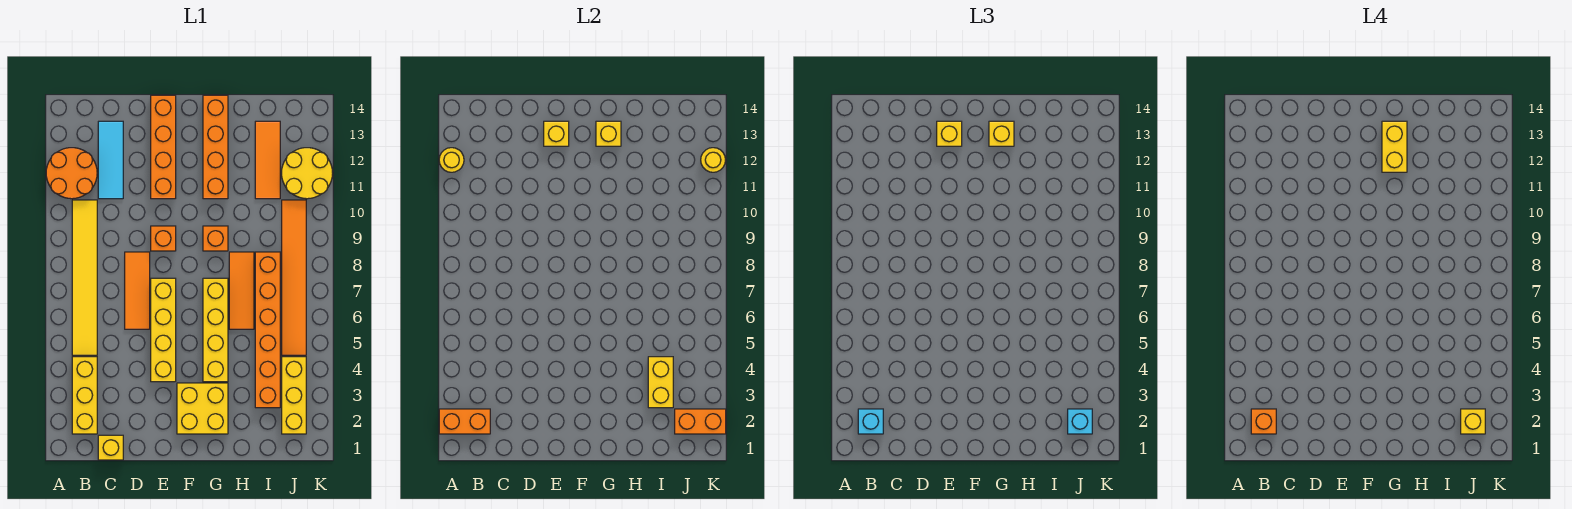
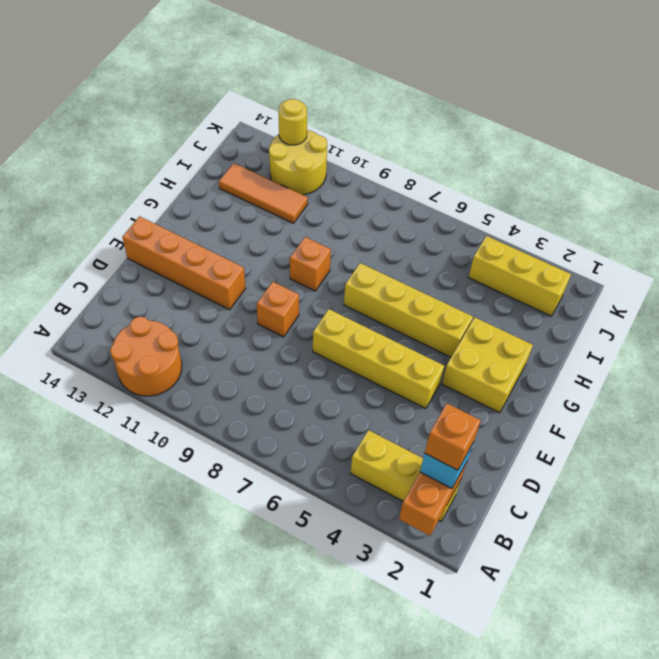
none -> yellow tile B5:B10 level 1
none -> yellow brick C1 level 1
none -> cyan tile C11:C13 level 1
none -> orange tile D6:D8 level 1

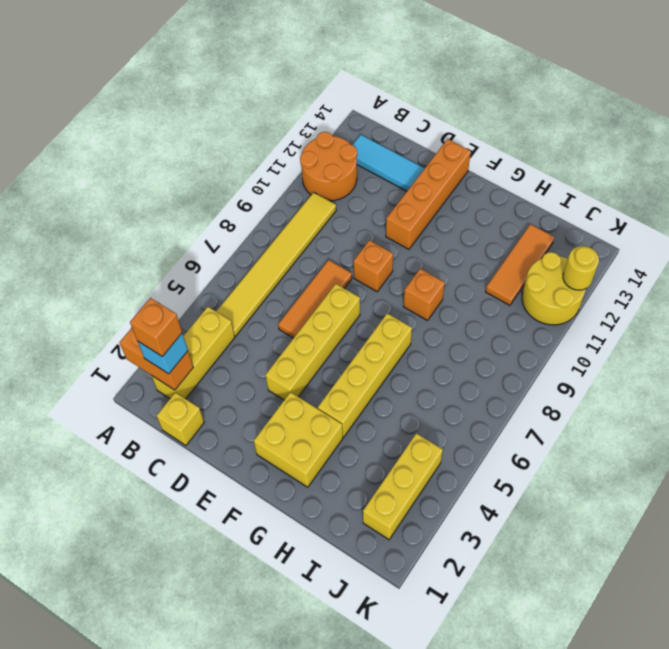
cyan tile B13:D13 level 1 -> cyan tile C11:C13 level 1
none -> orange brick G11:G14 level 1
none -> orange tile H6:H8 level 1
none -> orange brick I3:I8 level 1
none -> orange tile J5:J10 level 1

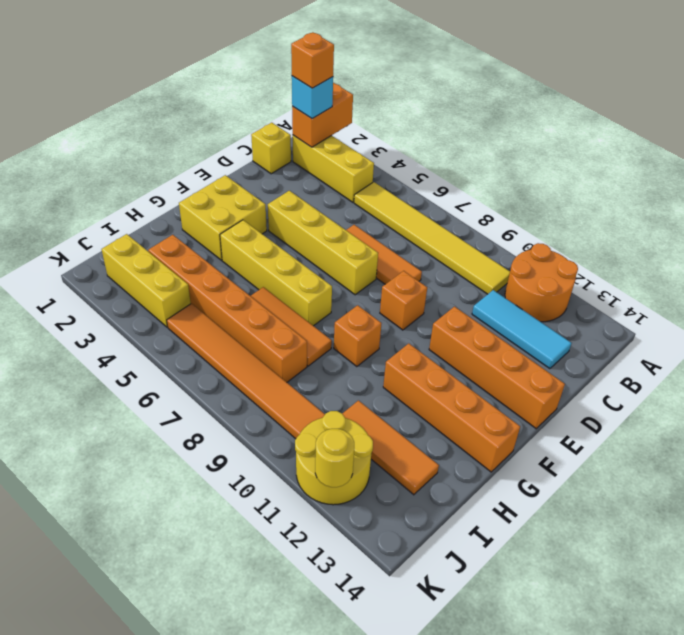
none -> yellow round brick A12 level 2
none -> yellow brick E13 level 2
none -> yellow brick G13 level 2
none -> yellow brick I3:I4 level 2

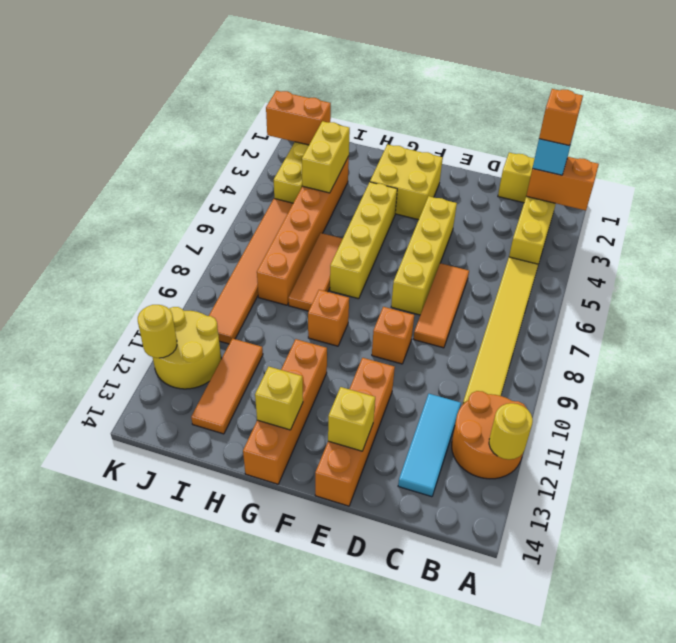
none -> yellow brick E13 level 3
none -> yellow brick G13 level 3
none -> cyan brick J2 level 3
none -> yellow brick G12:G13 level 4

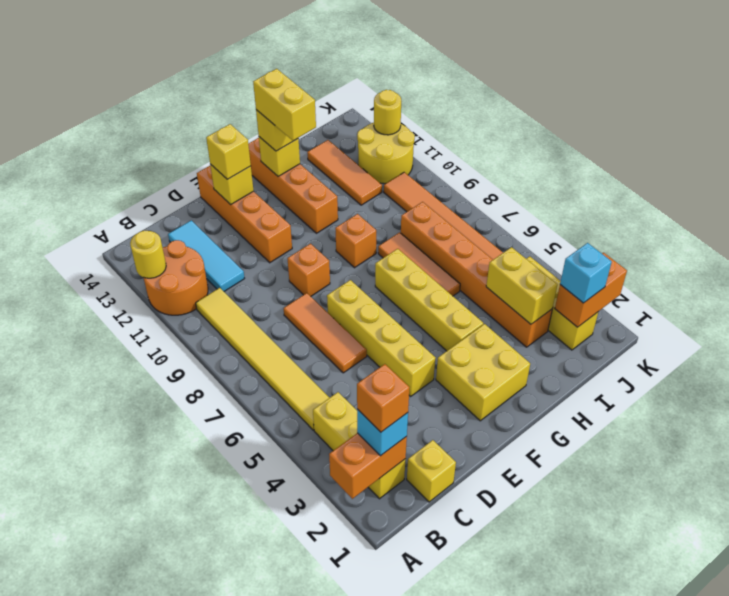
none -> yellow brick J2 level 4

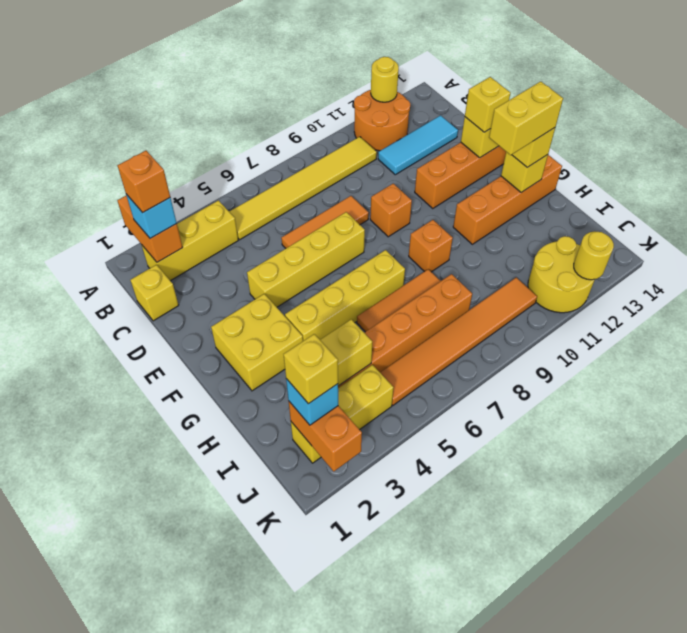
none -> orange tile I11:I13 level 1

